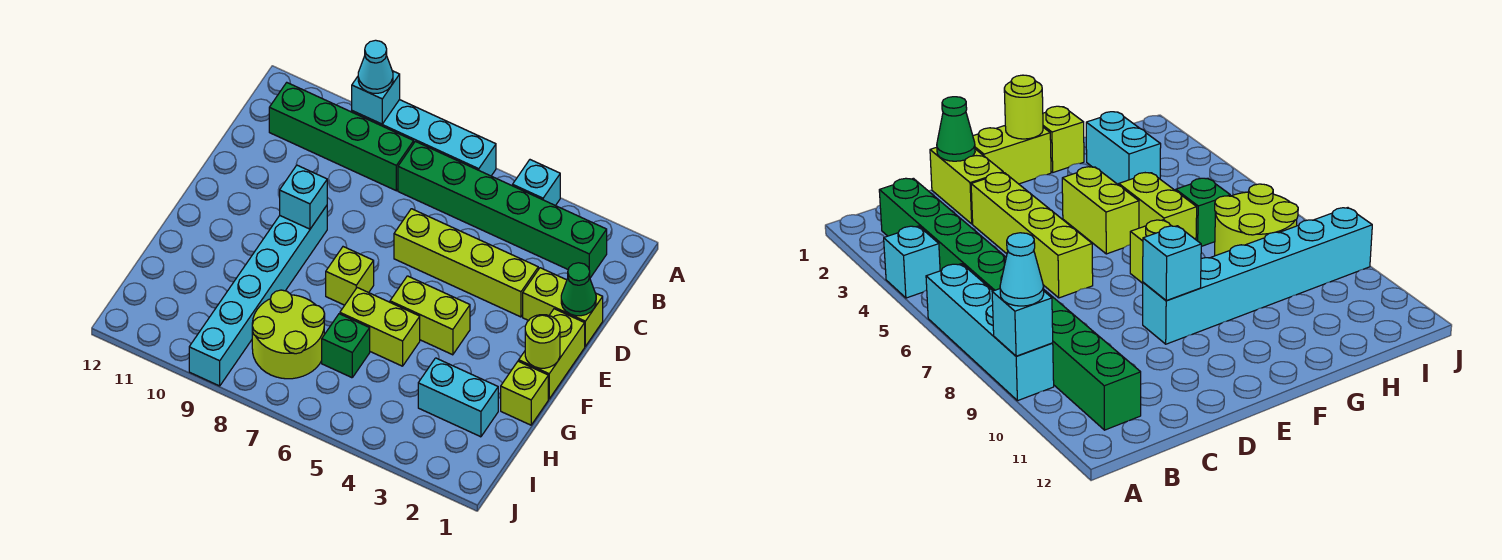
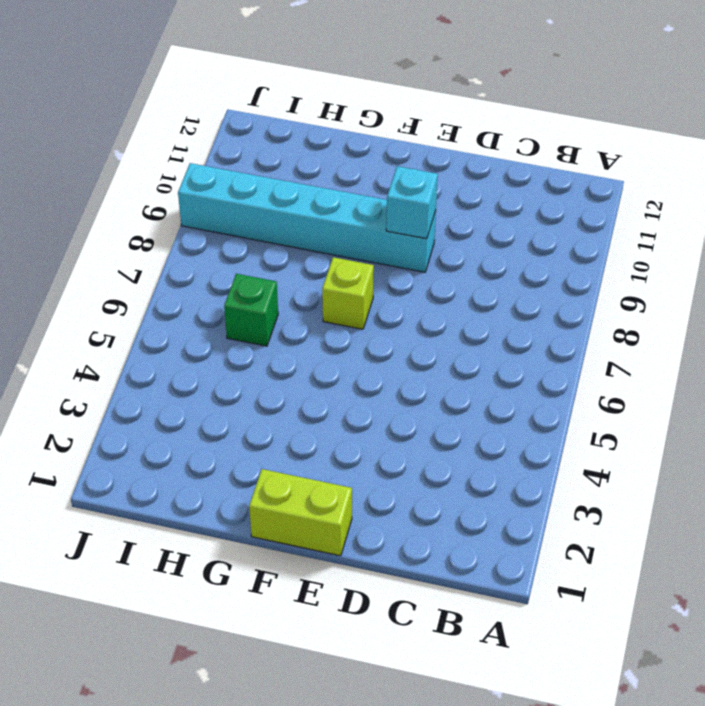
none -> cyan brick A4 level 1
none -> cyan brick A6:A9 level 1
none -> green brick B2:B7 level 1

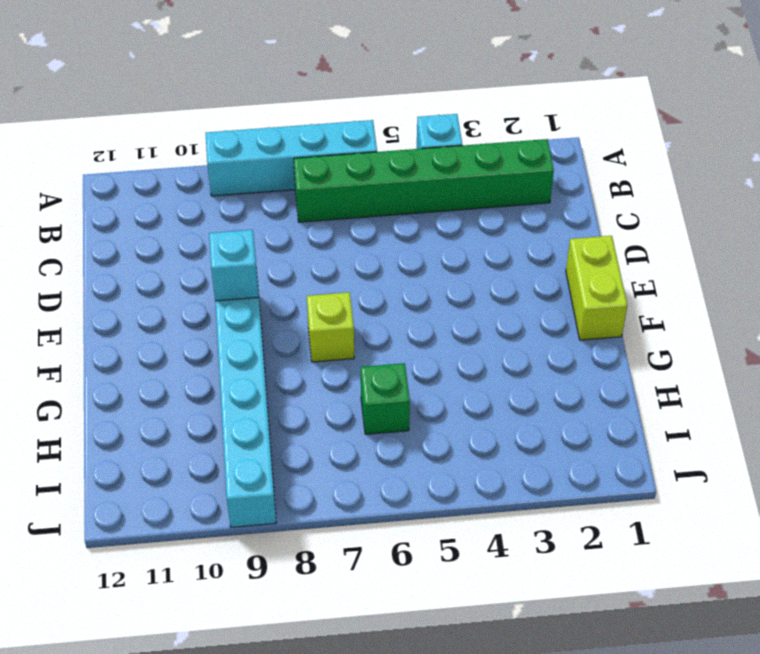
none -> green brick B8:B11 level 1
none -> lime brick D1:D2 level 1
none -> lime brick D3:D6 level 1

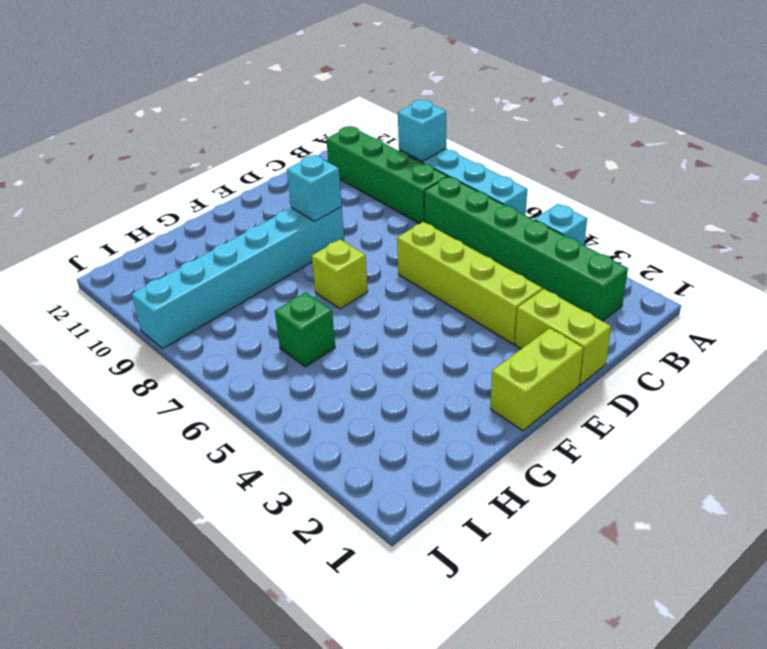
none -> lime brick F4:F5 level 1
none -> lime brick G1 level 1
none -> lime brick G5:G6 level 1

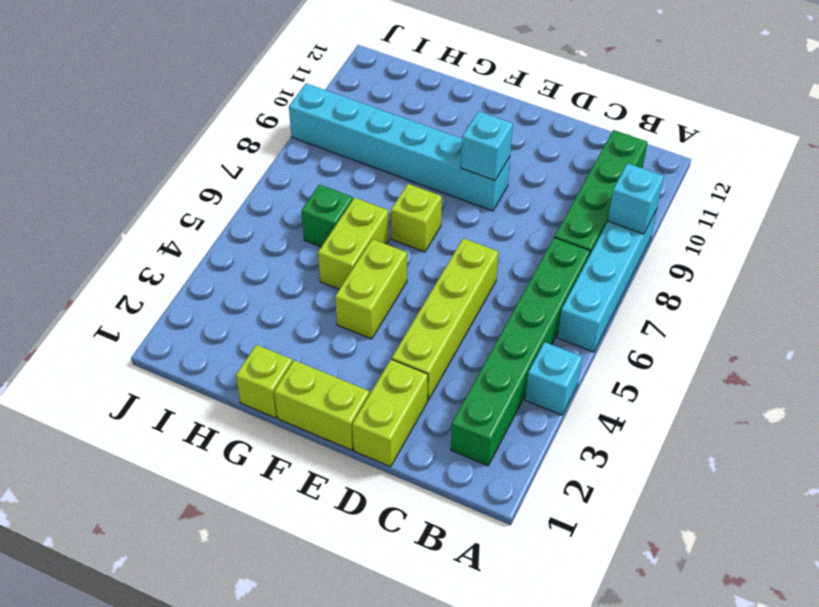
none -> cyan brick H2:H3 level 1
none -> lime round brick H7:I8 level 1
none -> green cone D1 level 2

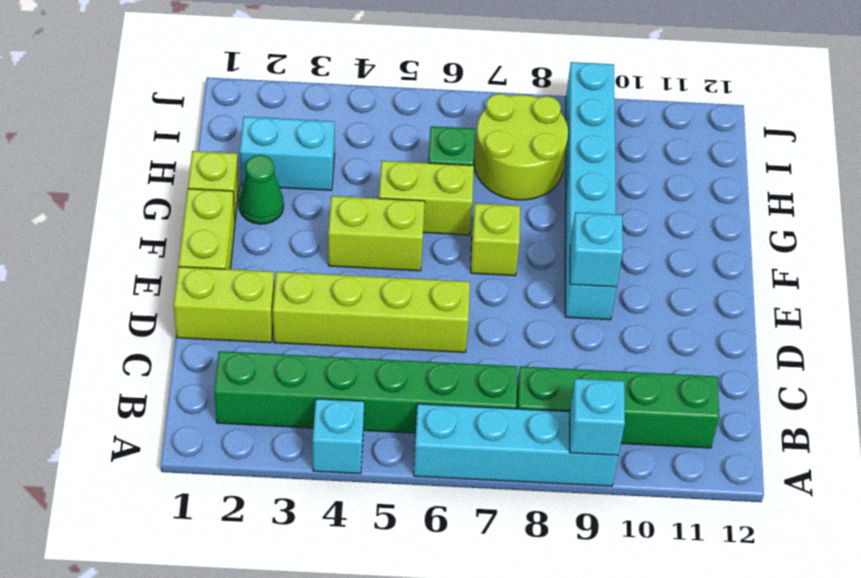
green cone G2 level 1 -> green cone D1 level 2
none -> lime round brick F1 level 2
none -> cyan cone A9 level 3

